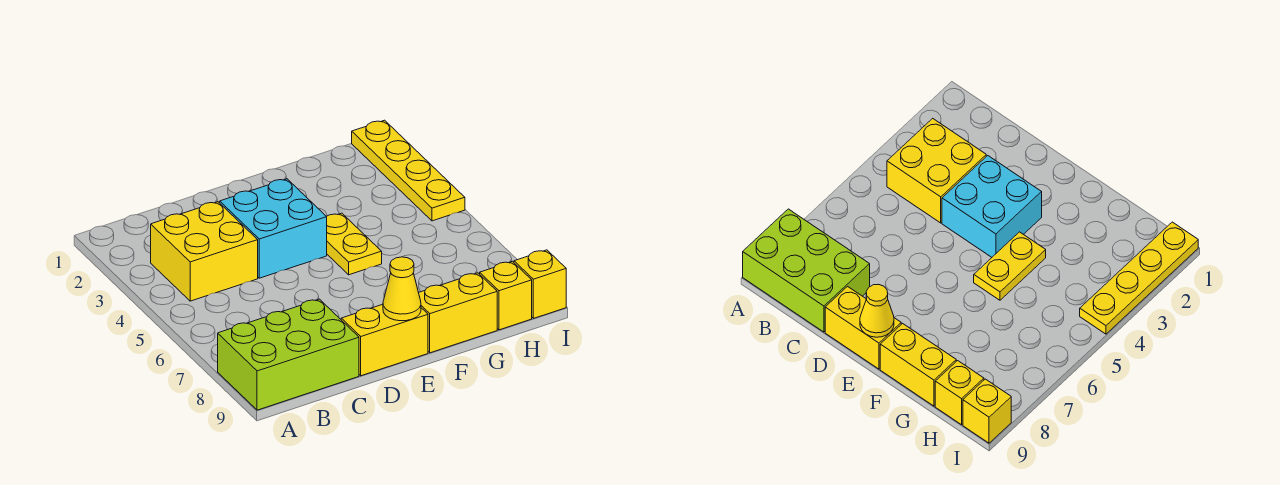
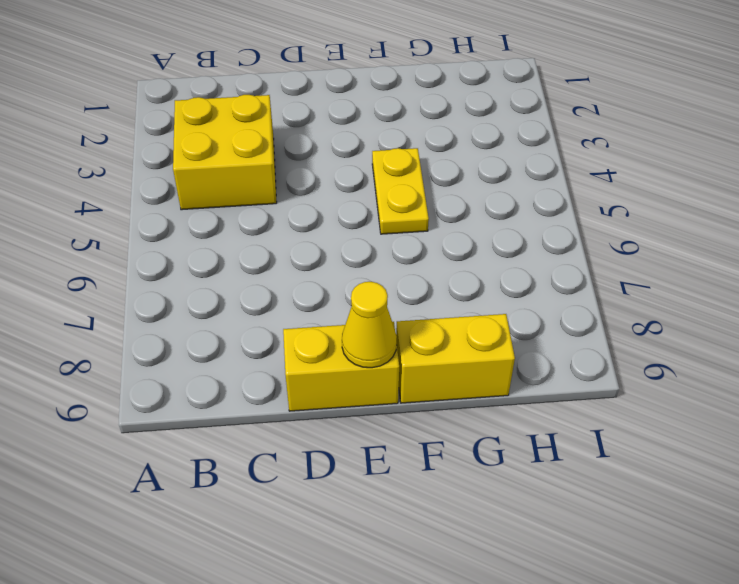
none -> lime brick A8:C9 level 1
none -> cyan brick D3:E4 level 1

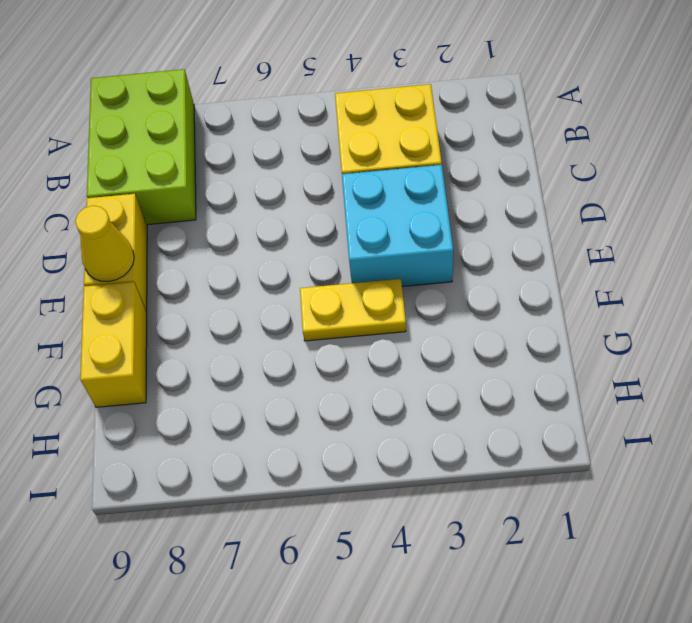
none -> yellow brick H9 level 1
none -> yellow plate I1:I4 level 1

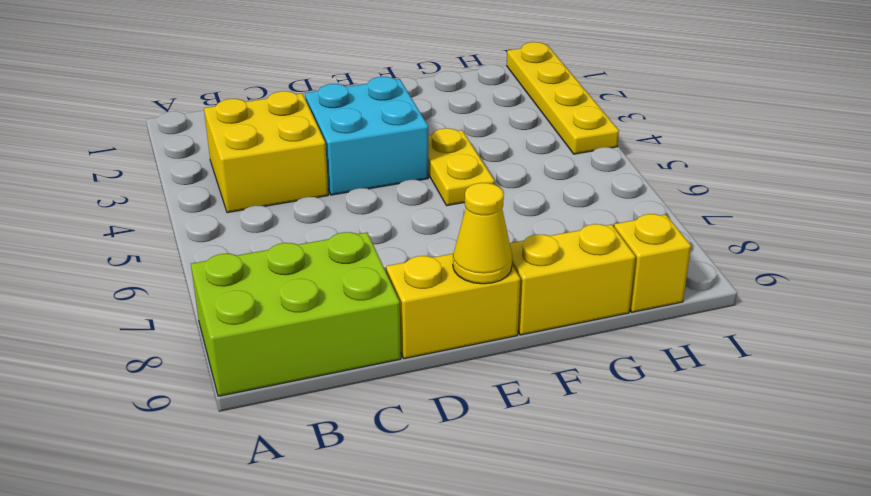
none -> yellow brick I9 level 1

